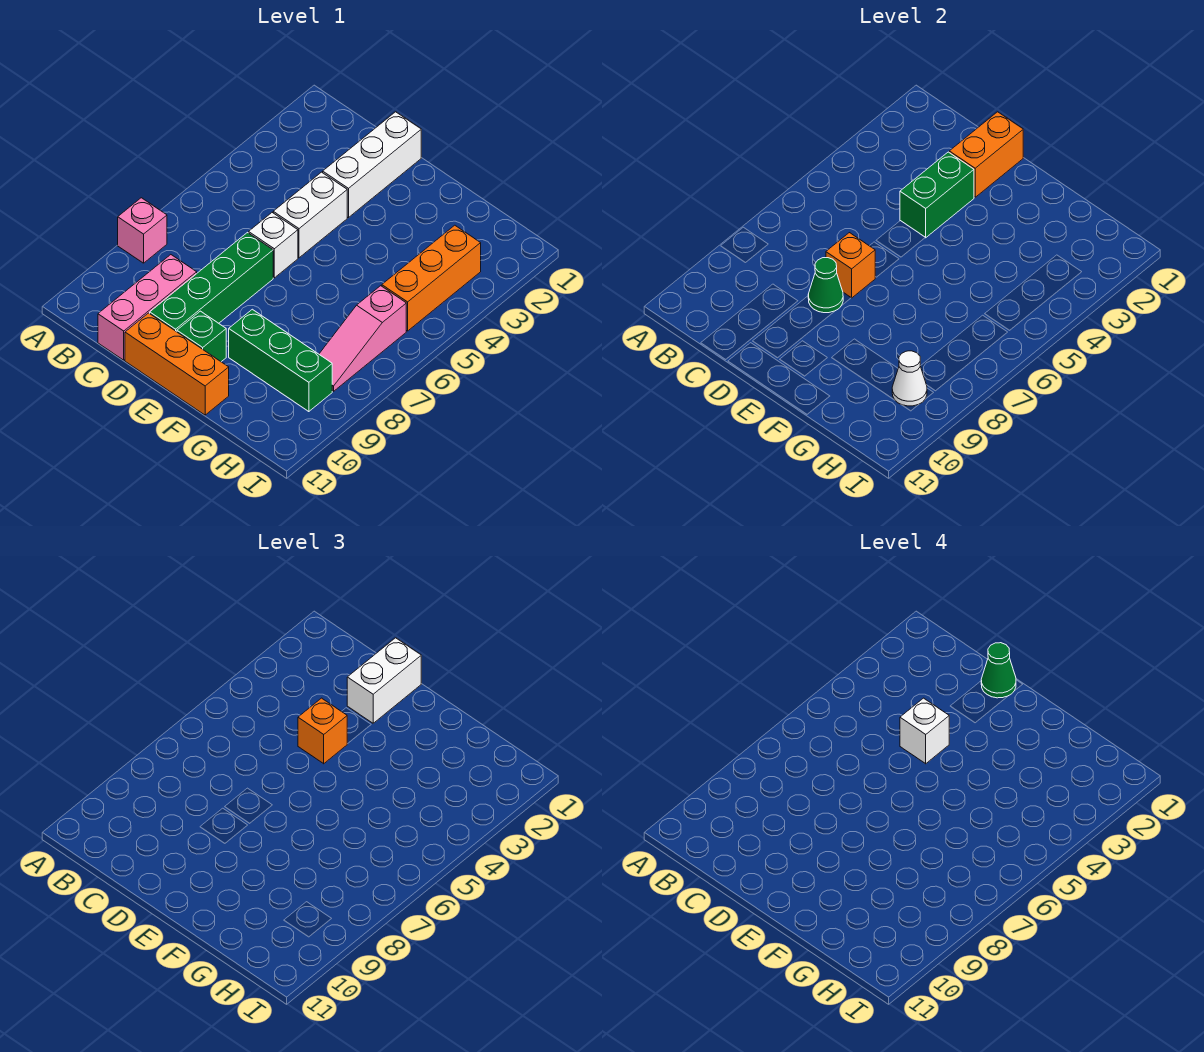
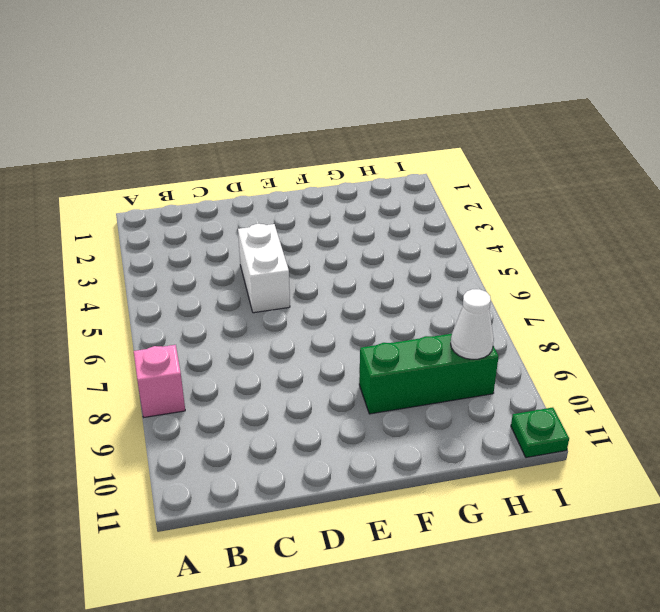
green plate I11 level 1 -> none
none -> pink brick C9:C11 level 1
none -> white brick D1:D3 level 1
none -> white brick D6 level 1

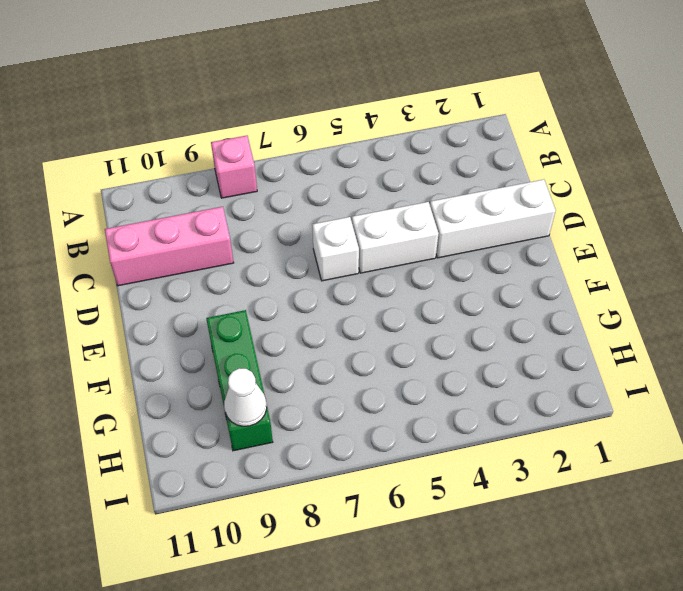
none -> green brick D7:D10 level 1
none -> orange brick D11:F11 level 1
none -> green brick E10 level 1

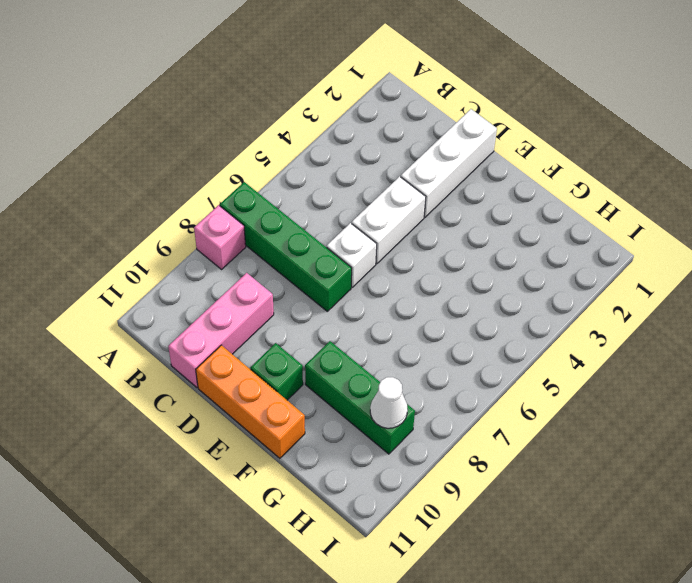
green brick A7:D7 level 1 -> green brick D7:D10 level 1
none -> orange brick H3:H5 level 1
none -> pink slope H6:H8 level 1 top 6
none -> orange brick D1:D2 level 2

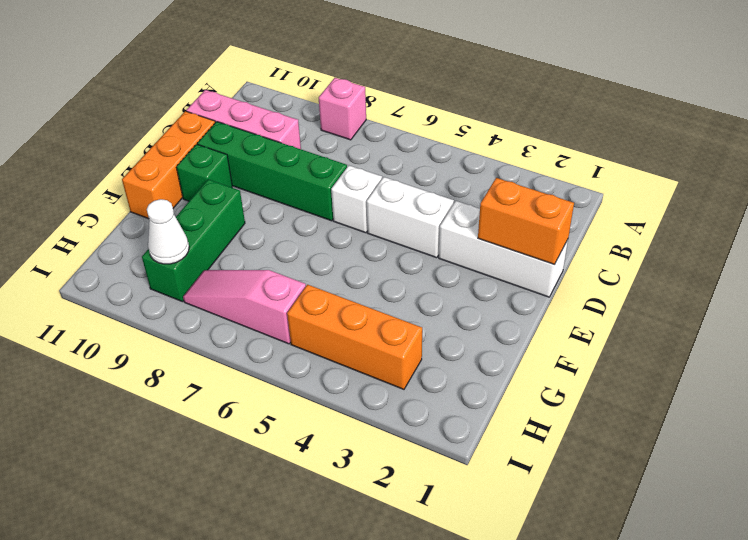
none -> green brick D3:D4 level 2
none -> orange brick D7 level 2
none -> green cone D8 level 2

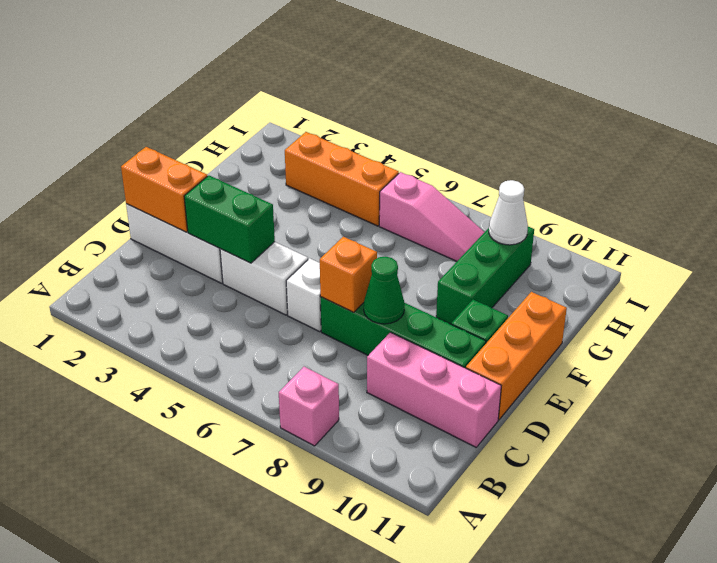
none -> white brick D1:D2 level 3
none -> orange brick D4 level 3
none -> green cone D1 level 4

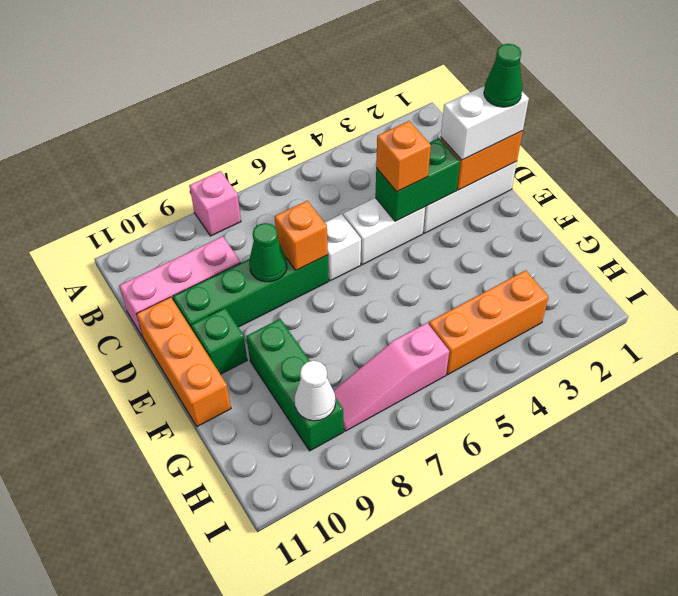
none -> white brick D4 level 4

